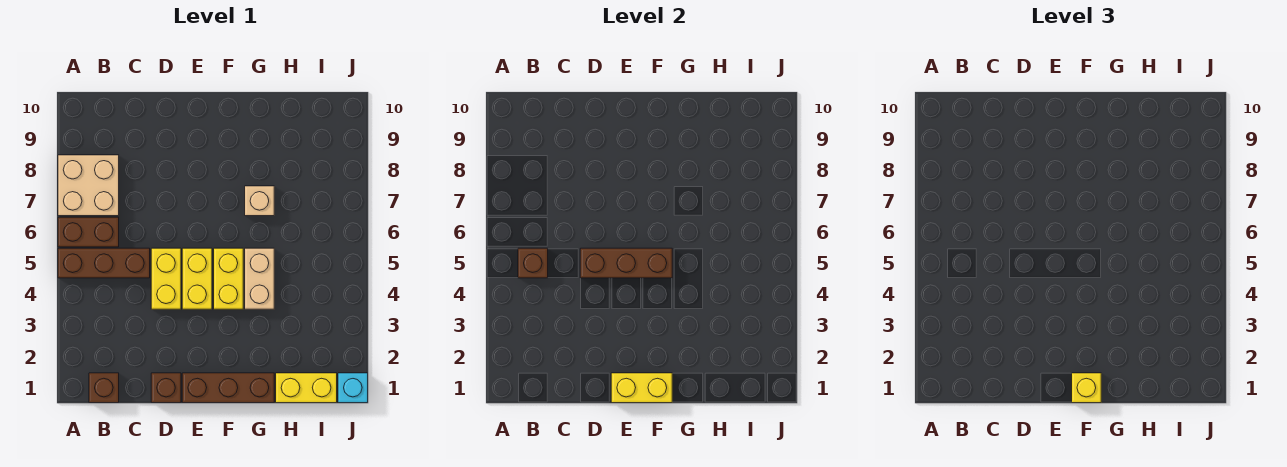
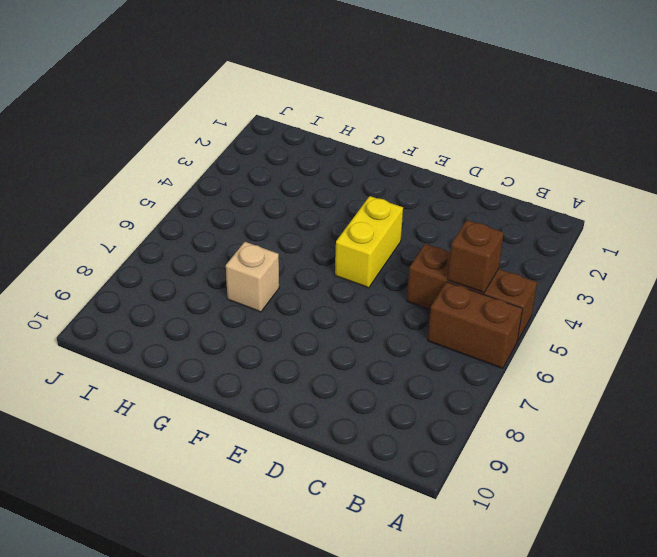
none -> tan brick A7:B8 level 1
none -> brown brick B1 level 1
none -> brown brick D1 level 1

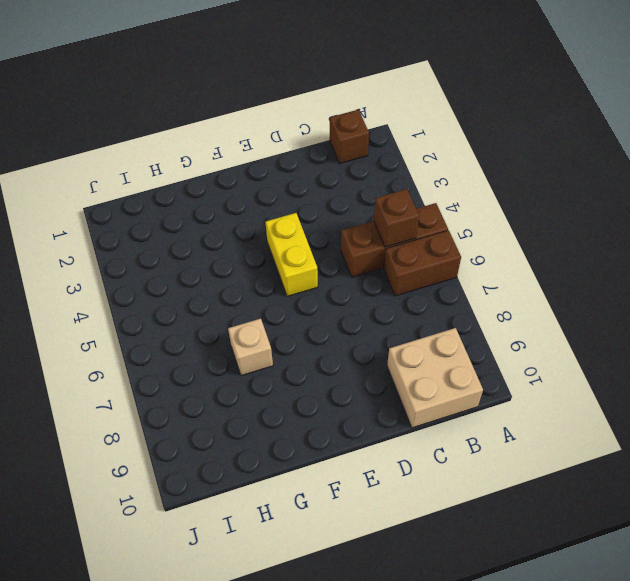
tan brick B9:C10 level 1 -> tan brick A7:B8 level 1
none -> brown brick D1 level 1
none -> yellow brick D4:D5 level 1
none -> brown brick E1:G1 level 1

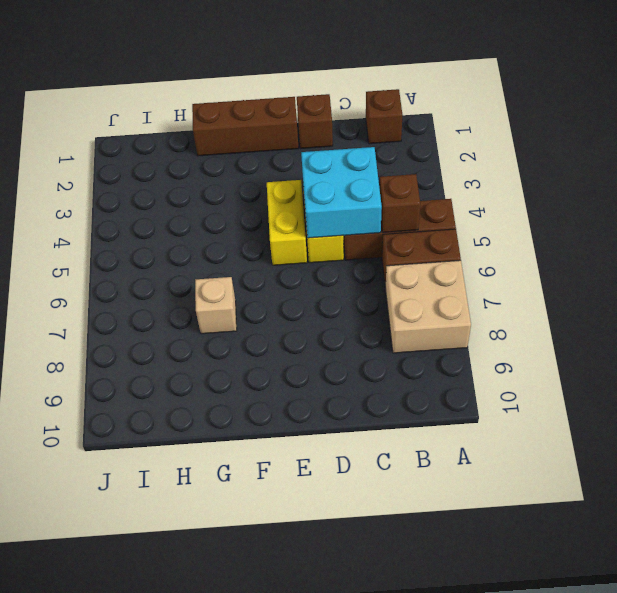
cyan brick C4:D5 level 2 -> brown brick D5:F5 level 2
none -> yellow brick F4:F5 level 1
none -> tan brick G4:G5 level 1
none -> yellow brick H1:I1 level 1

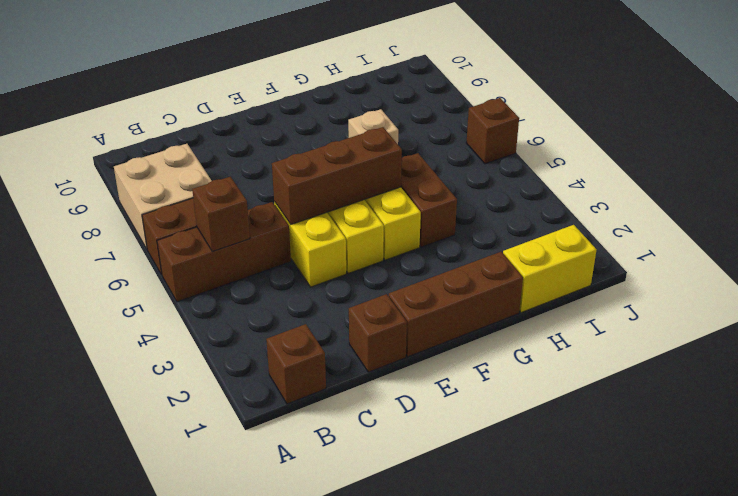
brown brick G4:G5 level 1 -> tan brick G4:G5 level 1
brown brick J6 level 1 -> none
none -> cyan brick J1 level 1
none -> yellow brick E1:F1 level 2
none -> yellow brick F1 level 3

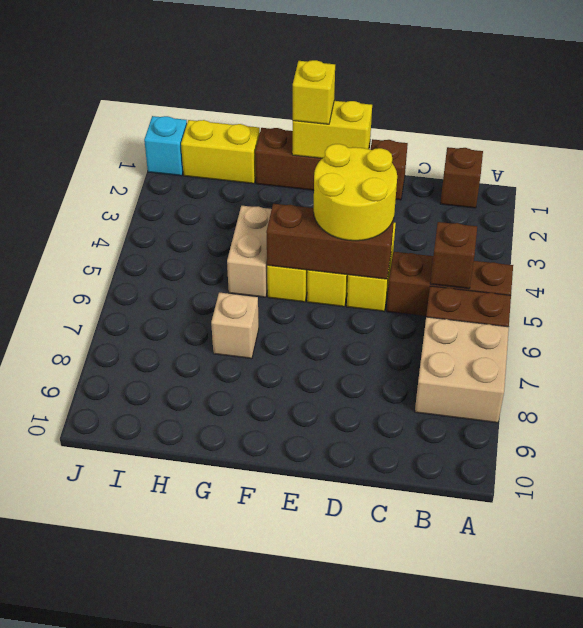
yellow round brick D4:E5 level 3 -> none

